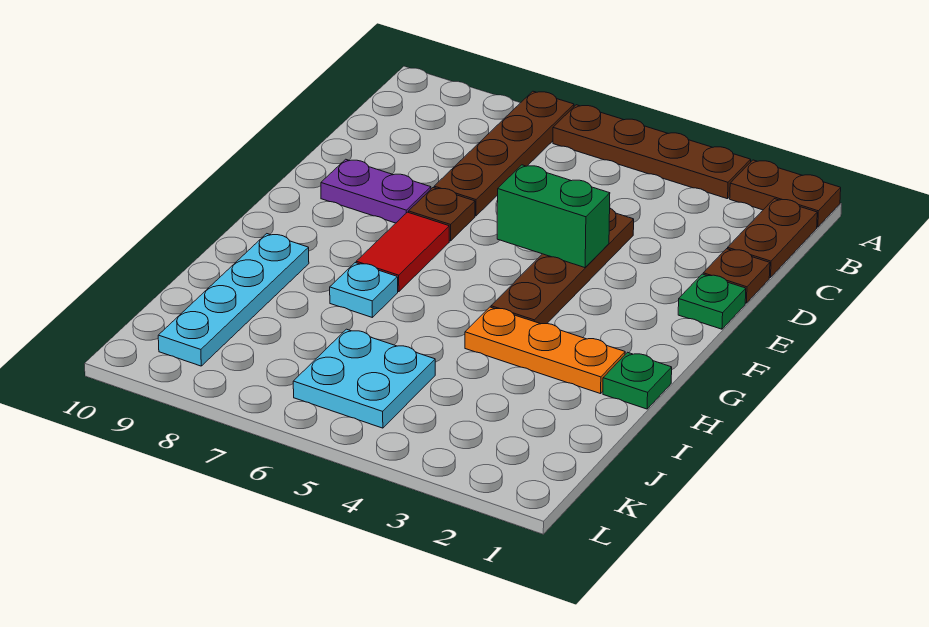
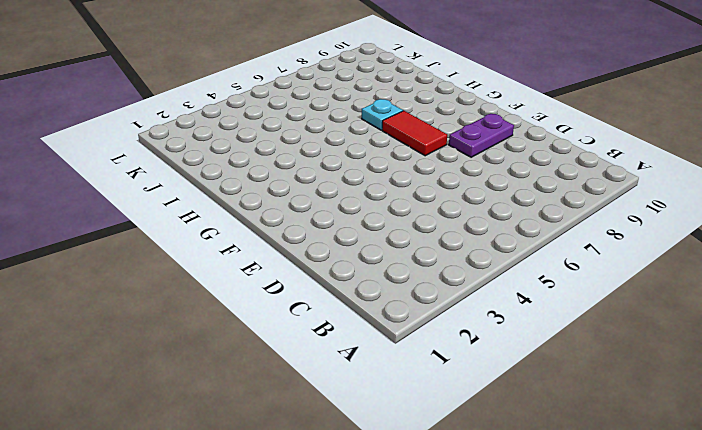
none -> brown plate A1:A2 level 1
none -> brown plate A3:A6 level 1
none -> brown plate A7:D7 level 1

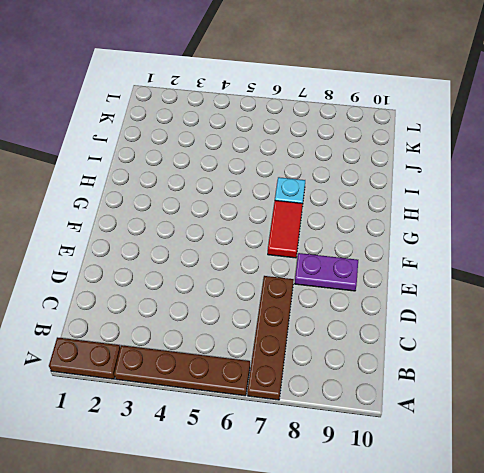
none -> brown plate B1:C1 level 1
none -> brown plate D1 level 1
none -> brown plate D4:G4 level 1

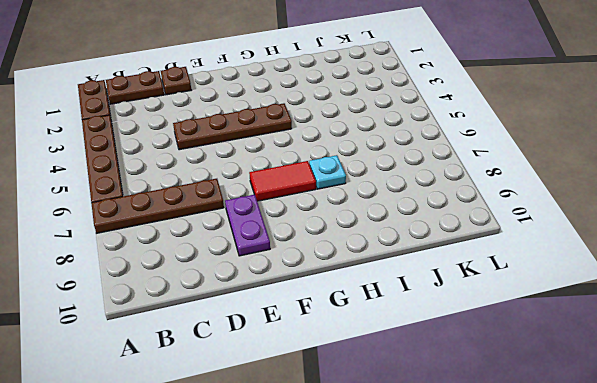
none -> green plate E1 level 1
none -> brown plate E7 level 1
none -> green plate H1 level 1

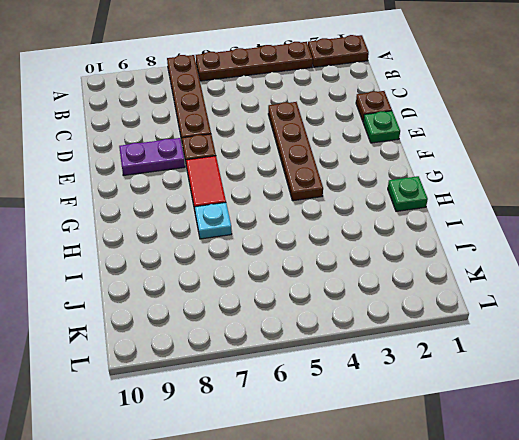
none -> brown plate B1:C1 level 1
none -> orange plate H2:H4 level 1
none -> cyan plate H9:K9 level 1

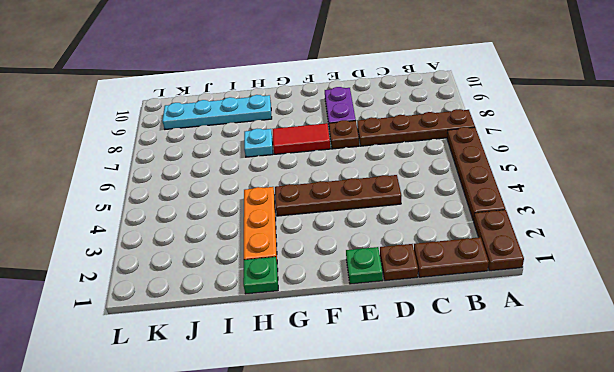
none -> cyan plate J5:K6 level 1
none -> green brick E4:E5 level 2

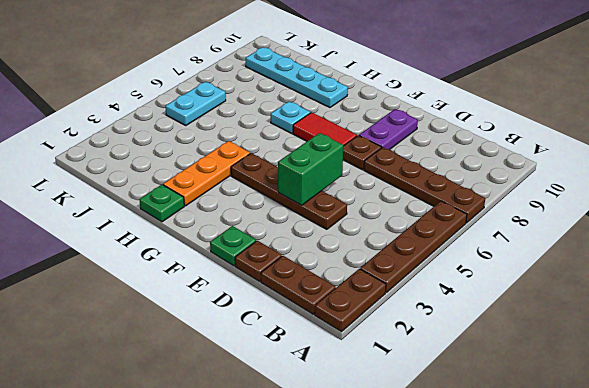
cyan plate K5:K6 level 1 -> cyan plate J5:K6 level 1

